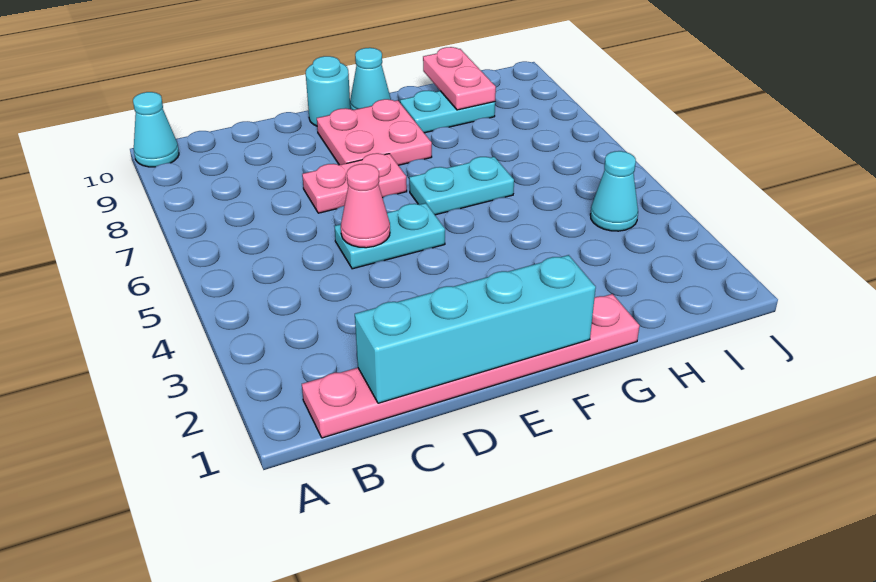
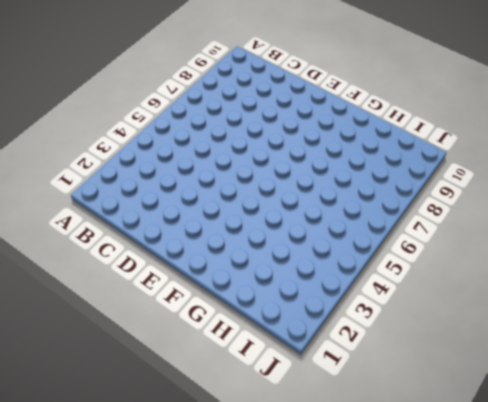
none -> cyan cone A10 level 1
none -> pink plate B1:G1 level 1
none -> cyan plate D5:E5 level 1

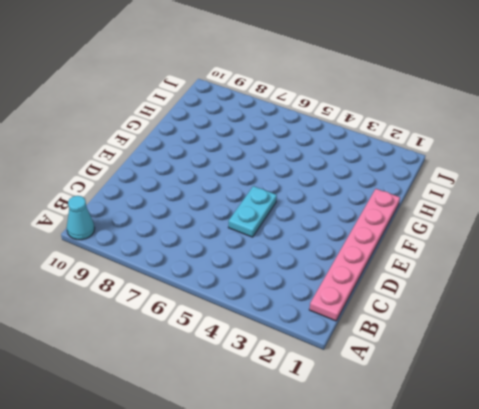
none -> pink plate D7:E7 level 1
none -> pink plate E8:F9 level 1
none -> cyan round brick E10 level 1

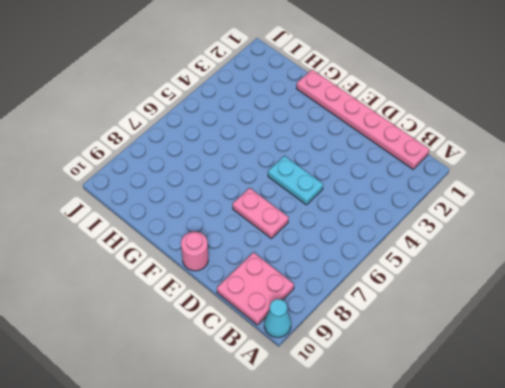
pink plate B9:C10 level 1 -> pink plate E8:F9 level 1
pink round brick E10 level 1 -> cyan round brick E10 level 1
none -> cyan plate F6:G6 level 1
none -> cyan cone F10 level 1
none -> cyan plate G9:H9 level 1

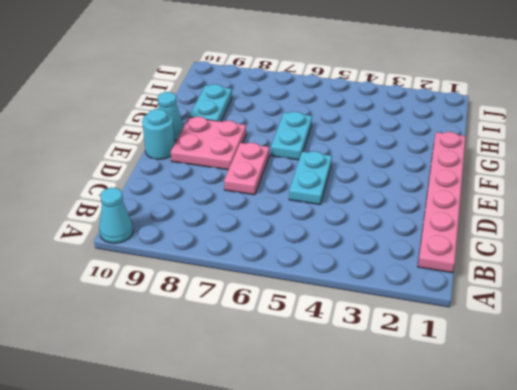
none -> cyan cone I4 level 1
none -> cyan brick C1:F1 level 2
none -> pink cone D5 level 2

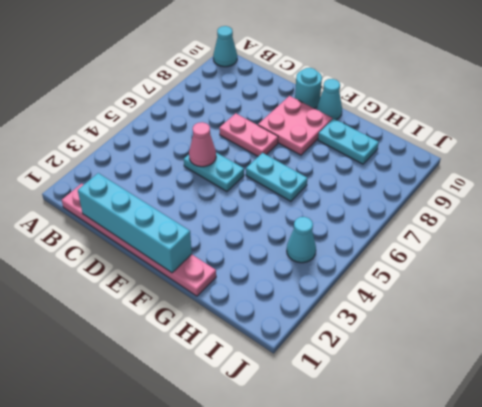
none -> pink plate H9:H10 level 2

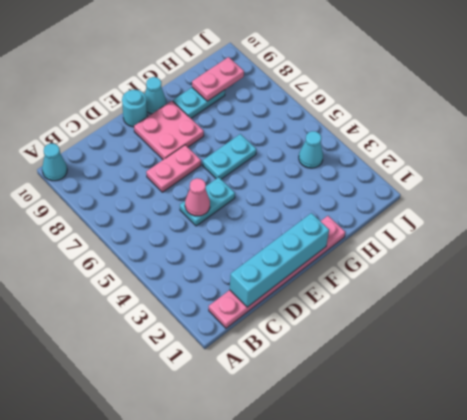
pink plate H9:I9 level 2 -> pink plate H9:H10 level 2

